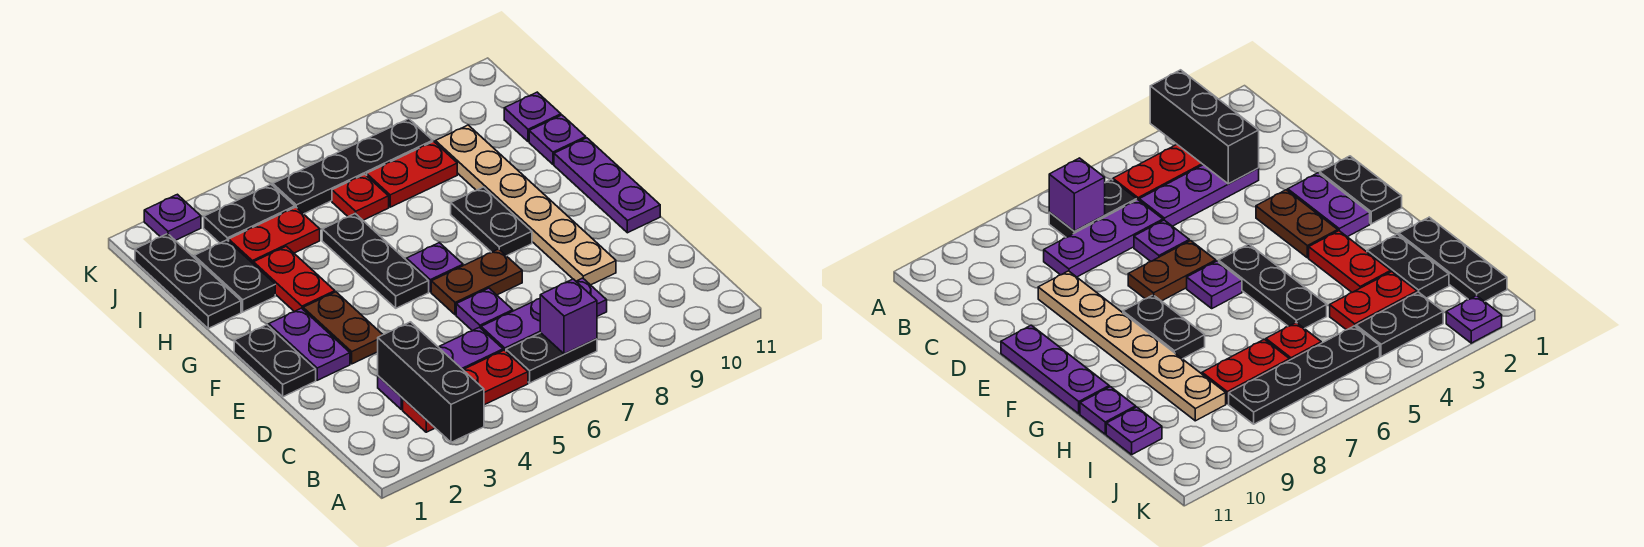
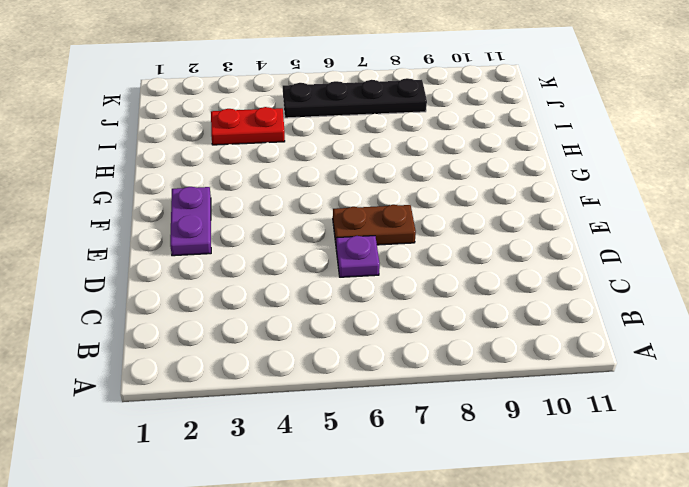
none -> red plate B3:B5 level 1
none -> black plate B6:B7 level 1
none -> purple plate C3:C5 level 1

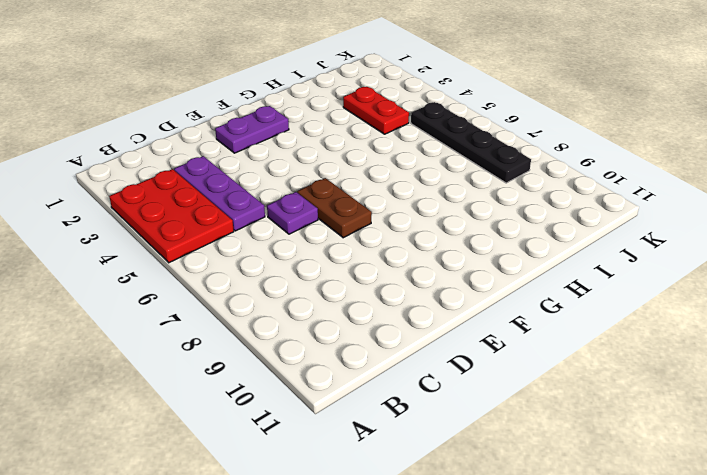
red plate A3:B5 level 1 -> red plate B3:B5 level 1
none -> black plate B6:B7 level 1
none -> purple plate C6:C8 level 1
none -> tan plate D9:I9 level 1

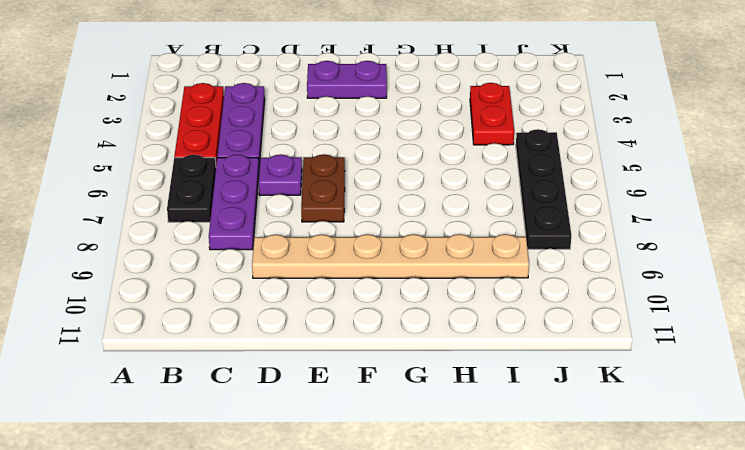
none -> black plate E1:F1 level 1
none -> brown plate E3:F3 level 1
none -> purple plate E11:G11 level 1

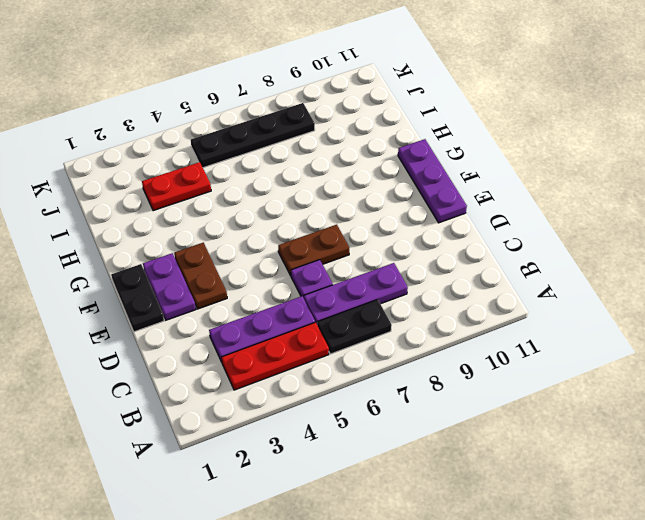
none -> tan plate D9:I9 level 1
none -> black plate F5:H5 level 1
none -> purple plate F6 level 1

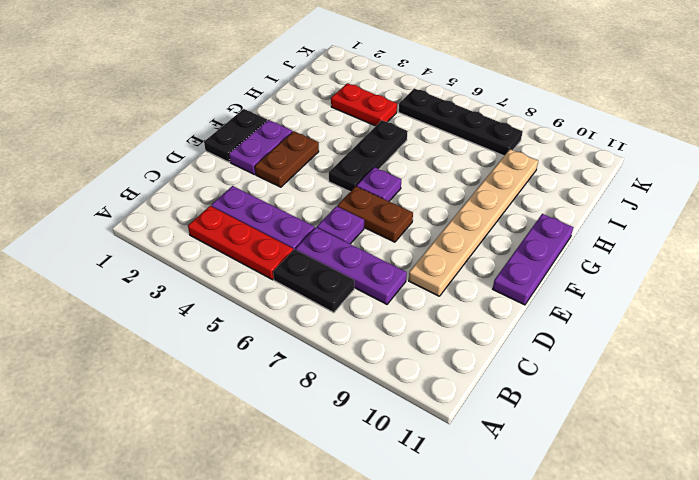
none -> black plate F8:G8 level 1
none -> red plate G3:H3 level 1
none -> black plate H1:J1 level 1

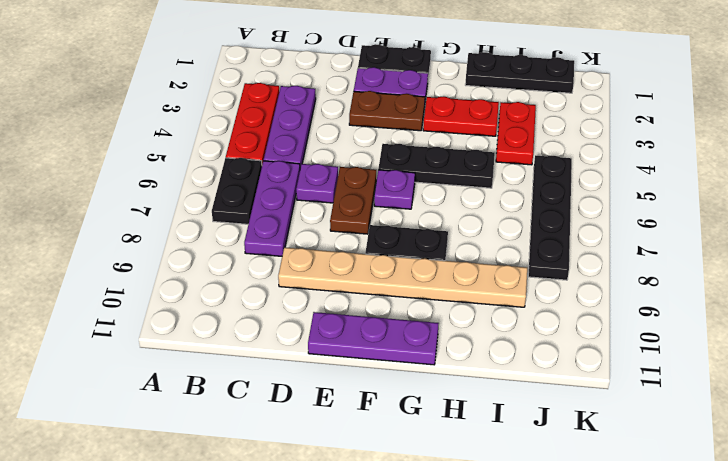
none -> black plate H2:I2 level 1
none -> purple plate H11 level 1
none -> red plate I6 level 1

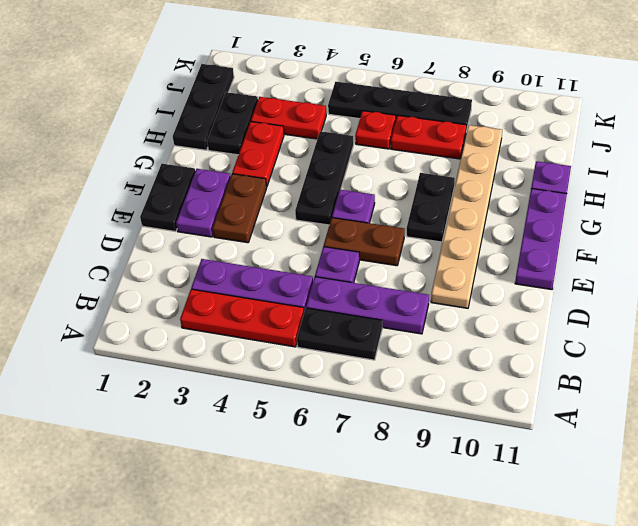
none -> purple plate I11 level 1
none -> black plate J3:J4 level 1
none -> purple plate K2 level 1

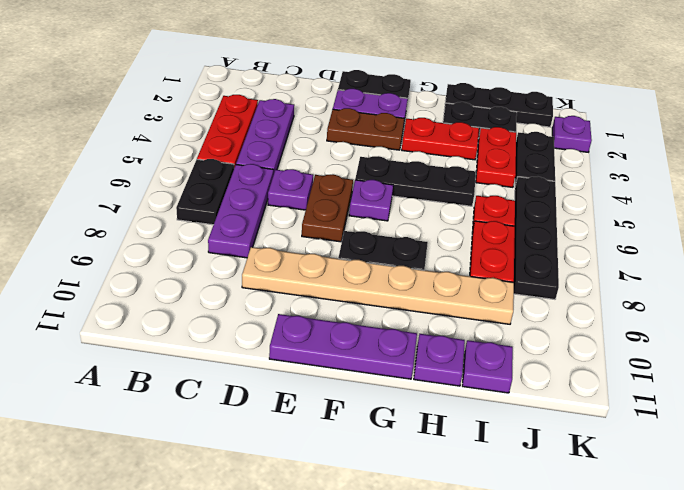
none -> black brick A3:C3 level 2
none -> purple brick B7 level 2

